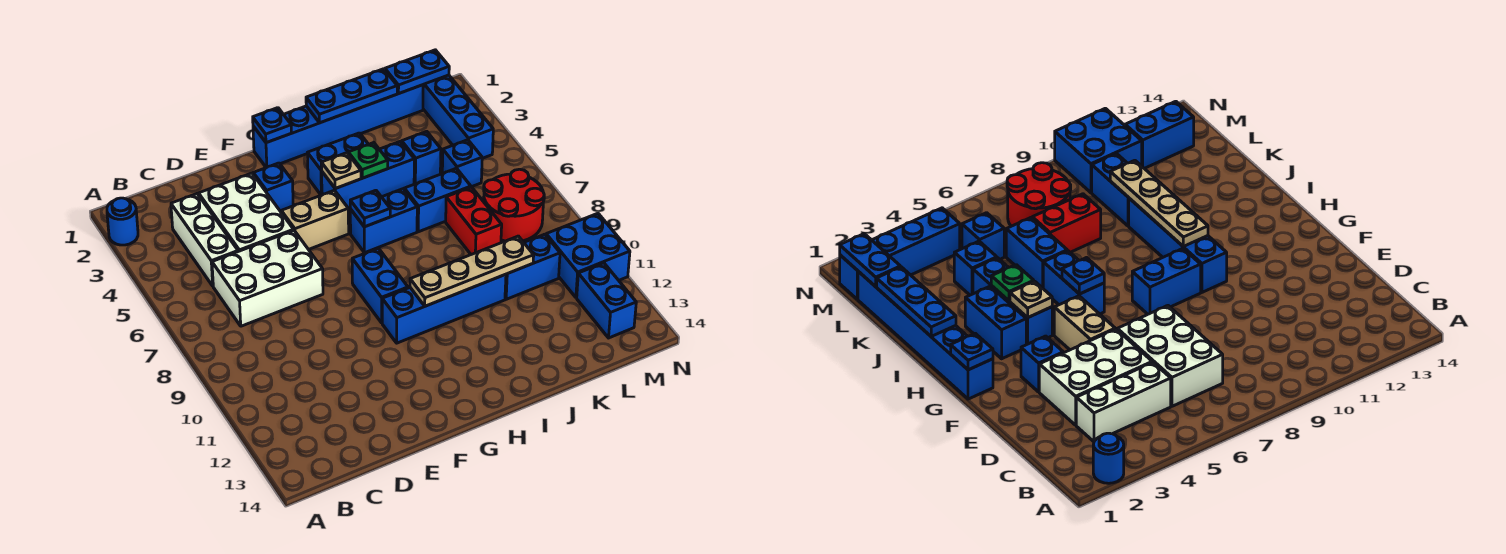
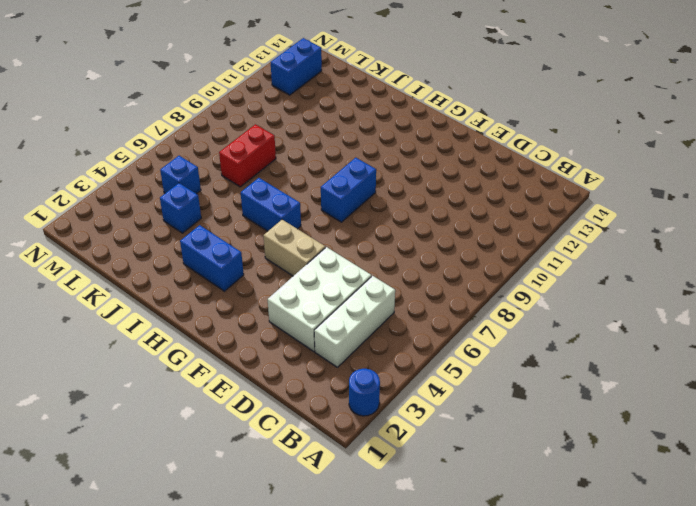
none -> white brick C6:E7 level 1
none -> blue brick F3 level 1
none -> blue brick G1:L1 level 1

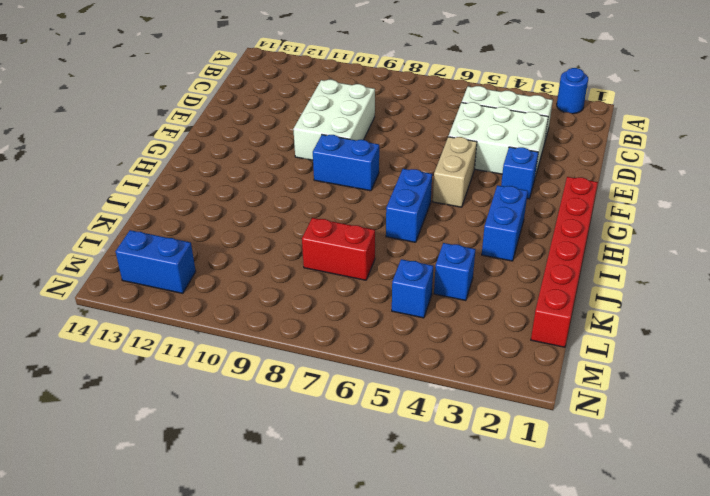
white brick D9:F10 level 1 -> white brick C6:E7 level 1
red brick G1:L1 level 1 -> blue brick G1:L1 level 1
none -> blue brick G10:J10 level 1
none -> blue brick H4:J4 level 1
none -> blue brick J6:K6 level 1

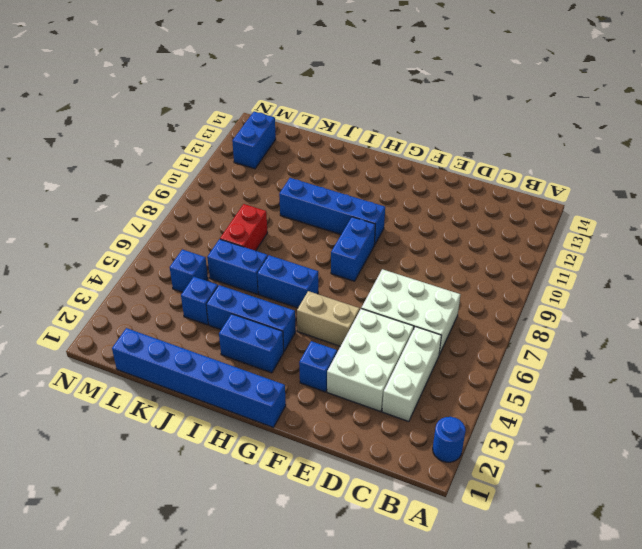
none -> blue brick K10:L10 level 1
none -> red round brick L7:M8 level 1
none -> blue brick M1:M4 level 1

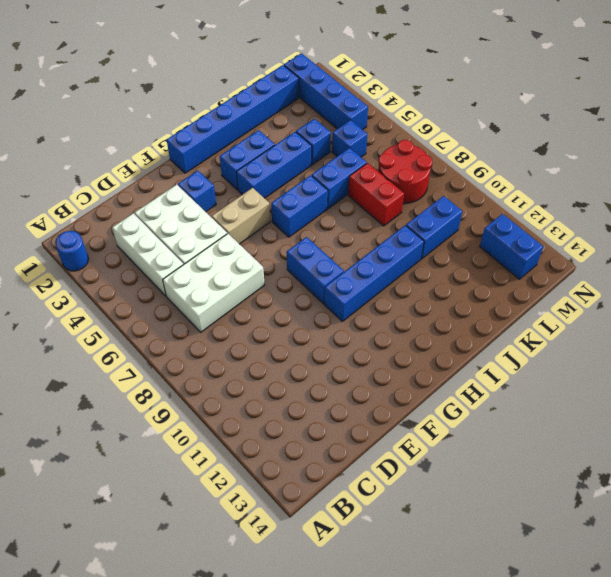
none -> blue brick M10:N11 level 1
none -> blue plate G1 level 2
none -> tan plate H4 level 2

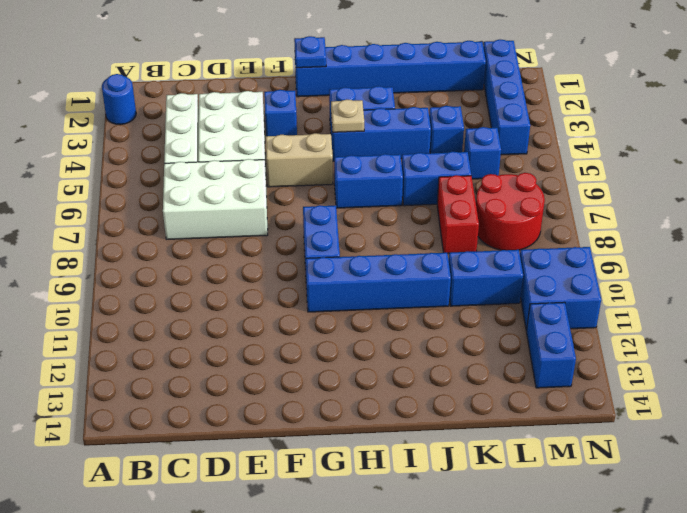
none -> blue plate H6 level 2
none -> tan plate H10:K10 level 2
none -> blue plate I1:K1 level 2

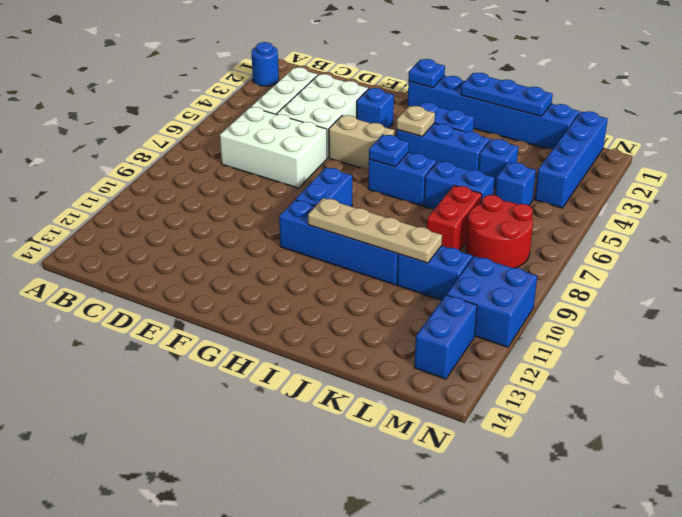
none -> green plate I4 level 2
none -> blue plate L1:M1 level 2

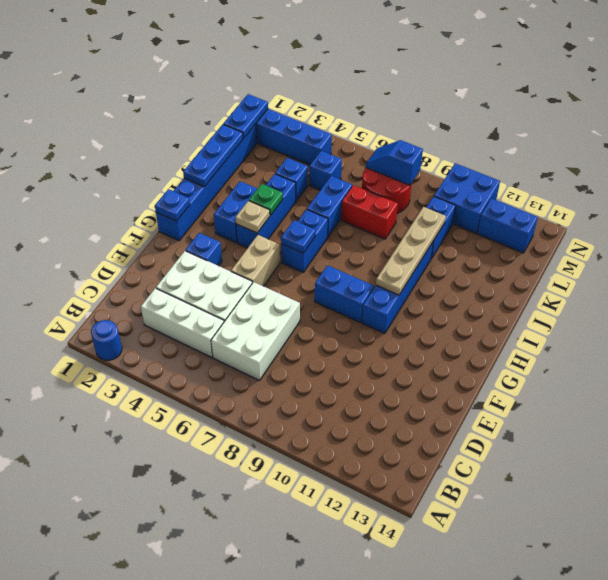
blue slope M7:M8 level 2 top 8 -> none

